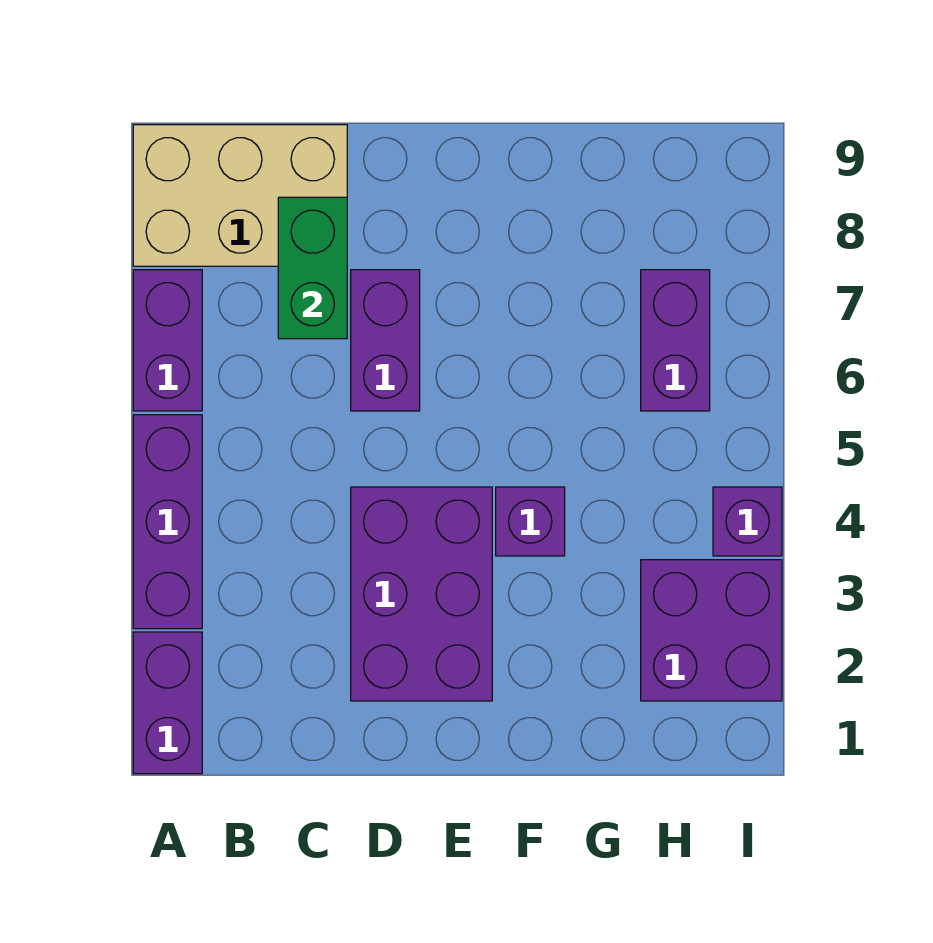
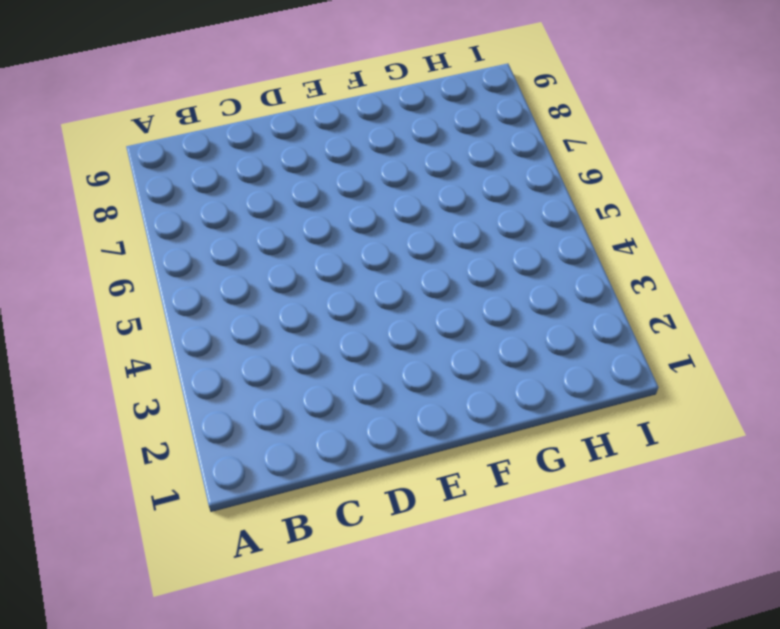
none -> purple brick A1:A2 level 1
none -> purple brick A3:A5 level 1

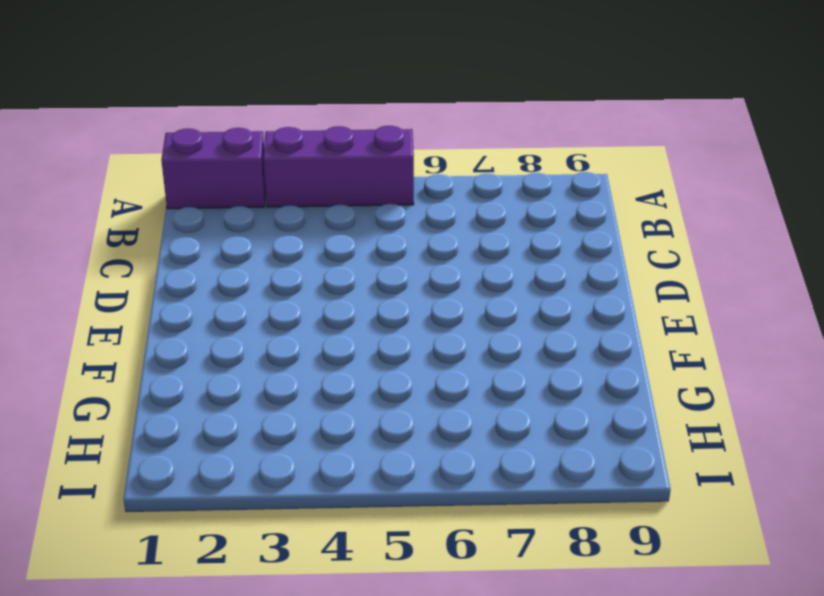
none -> purple brick A6:A7 level 1
none -> tan brick A8:C9 level 1

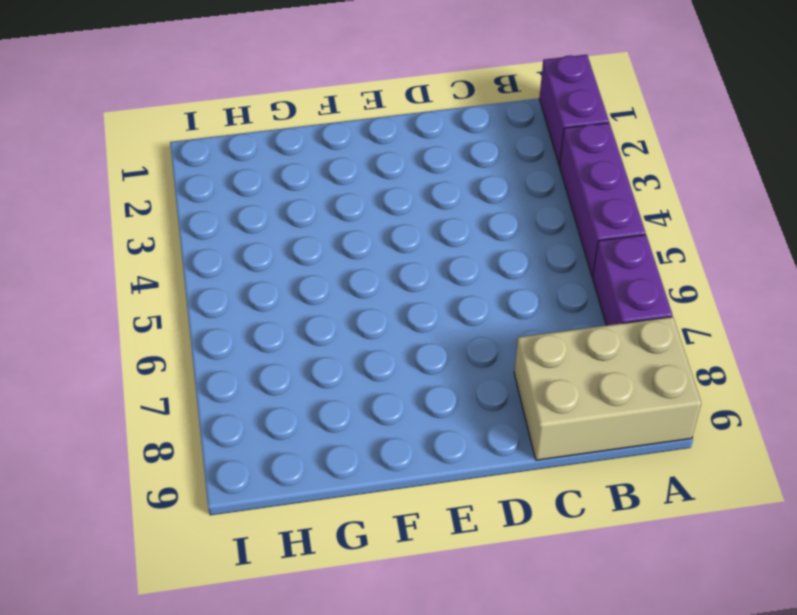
none -> purple brick D2:E4 level 1
none -> purple brick D6:D7 level 1

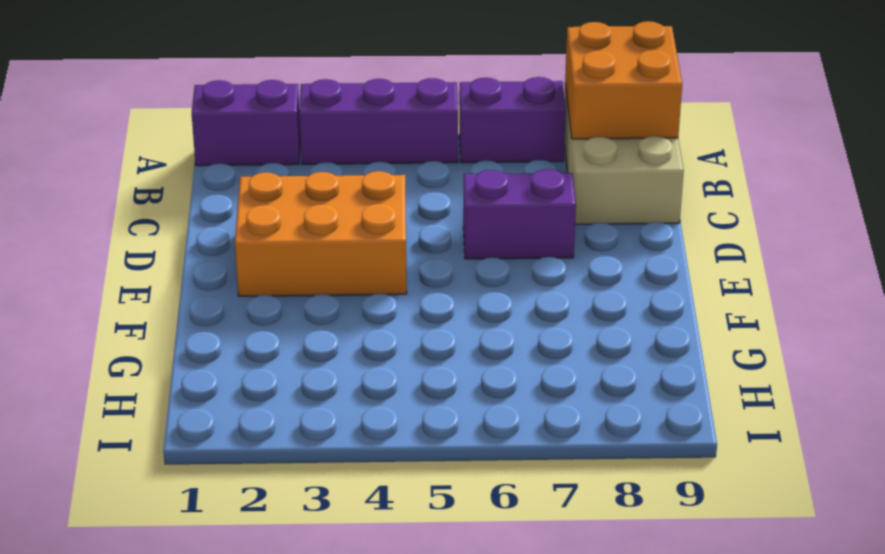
orange brick A8:B9 level 2 -> none
orange brick D2:E4 level 1 -> purple brick D2:E4 level 1
none -> purple brick F4 level 1
none -> purple brick H2:I3 level 1

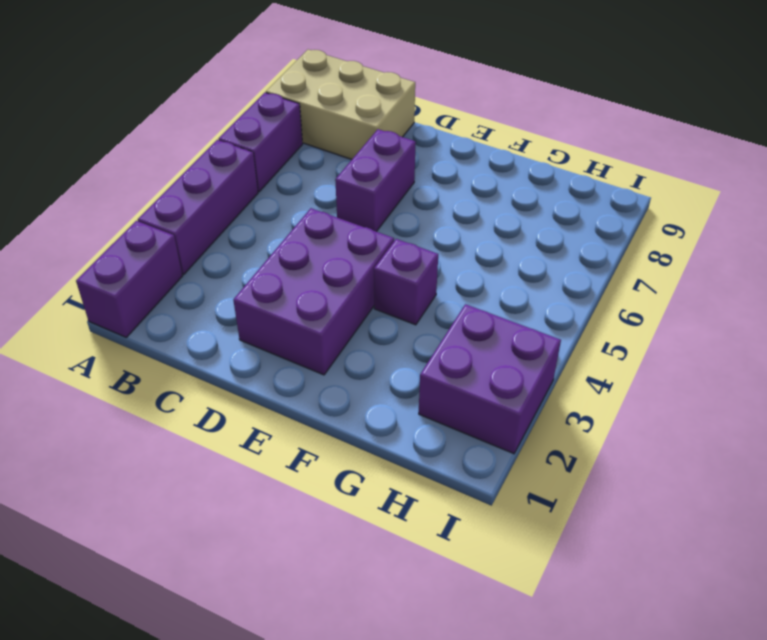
none -> purple brick H6:H7 level 1
none -> purple brick I4 level 1

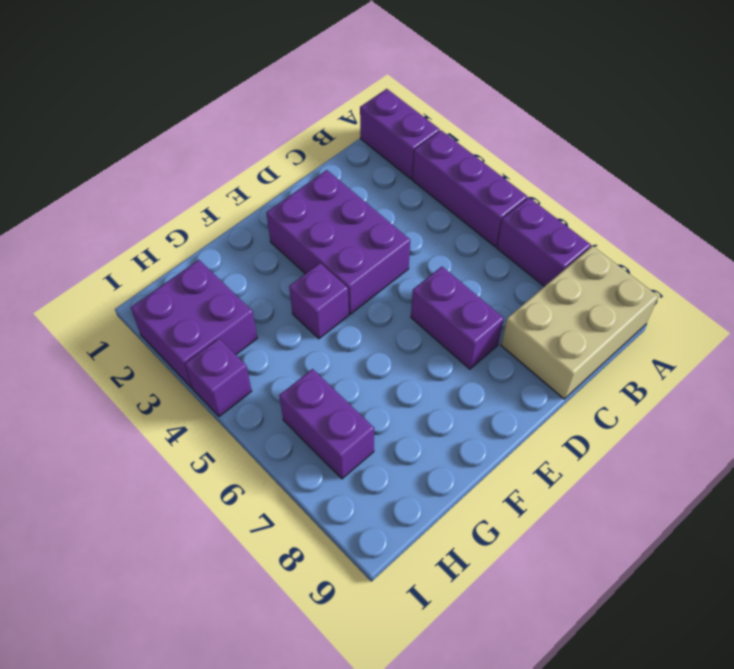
none -> green brick C7:C8 level 2

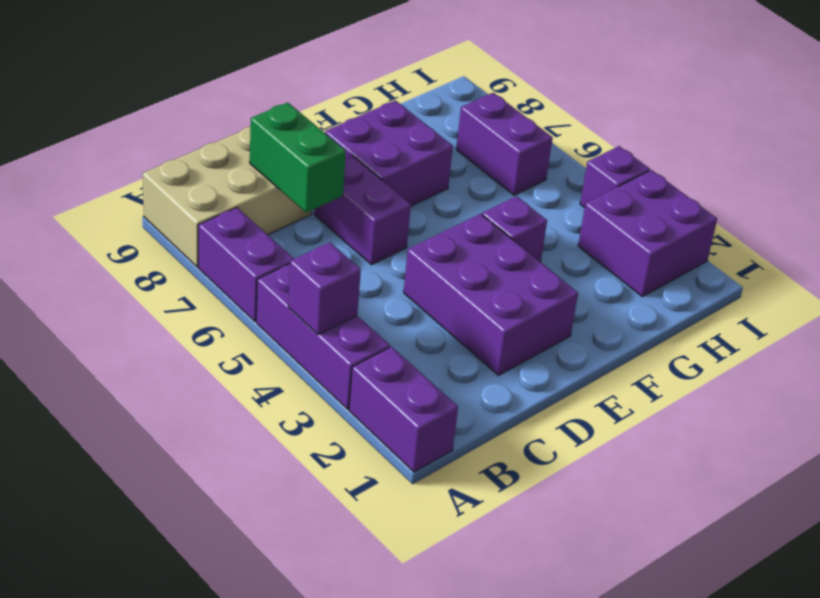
purple brick A4 level 2 -> none
purple brick E7:F8 level 1 -> none

